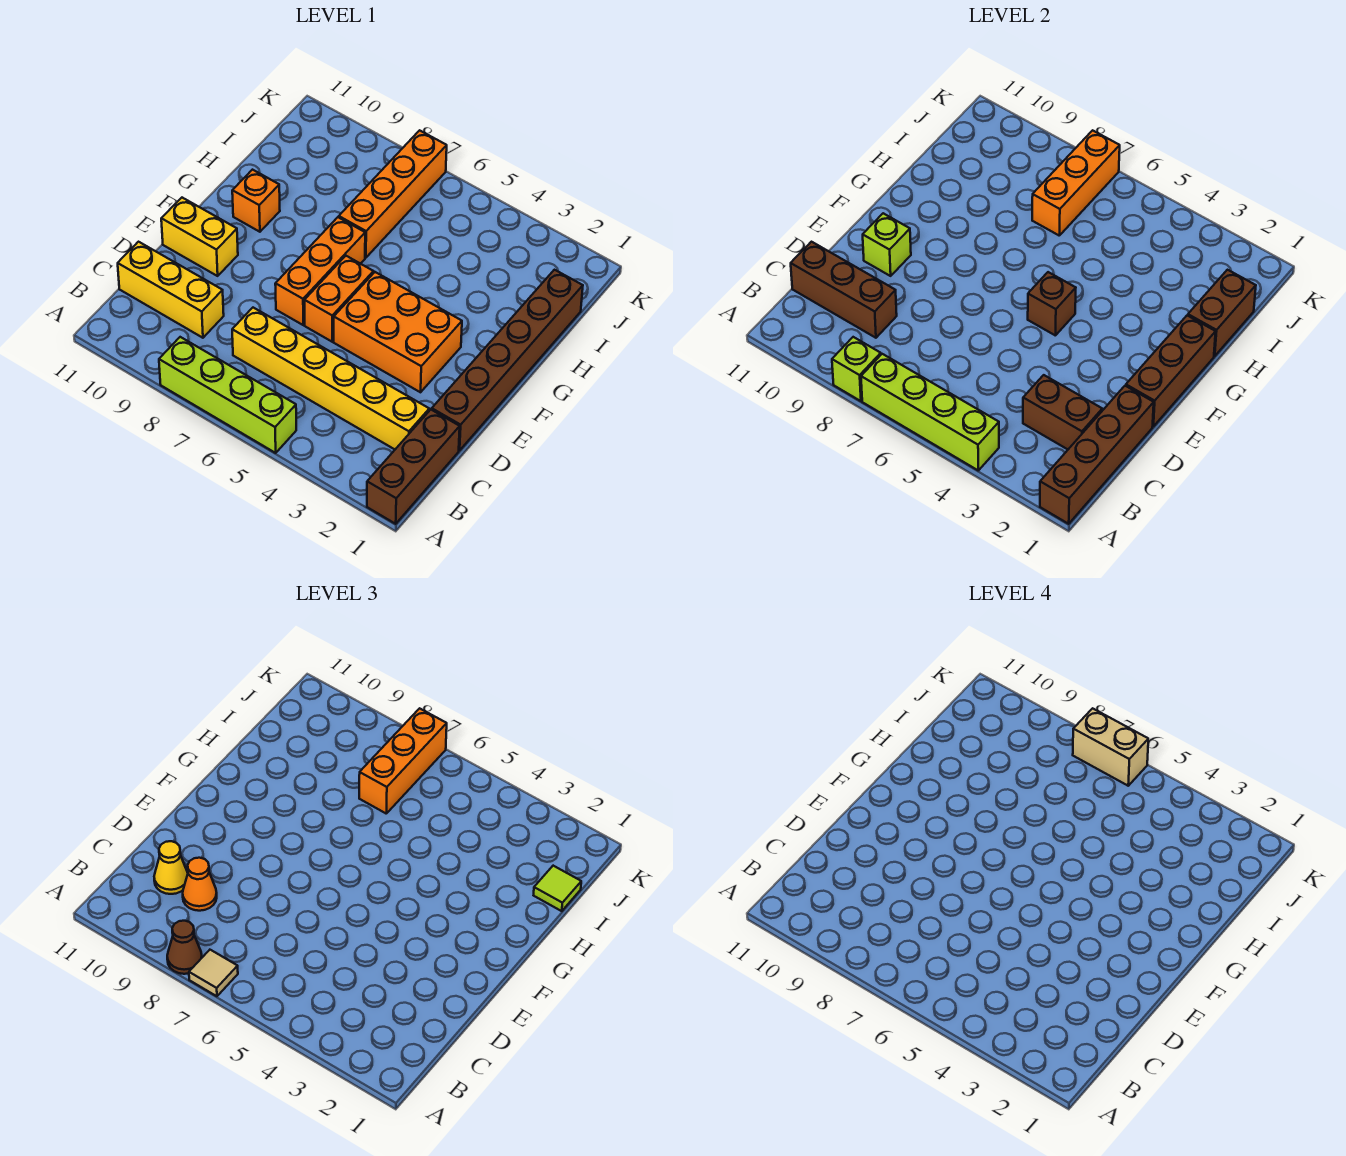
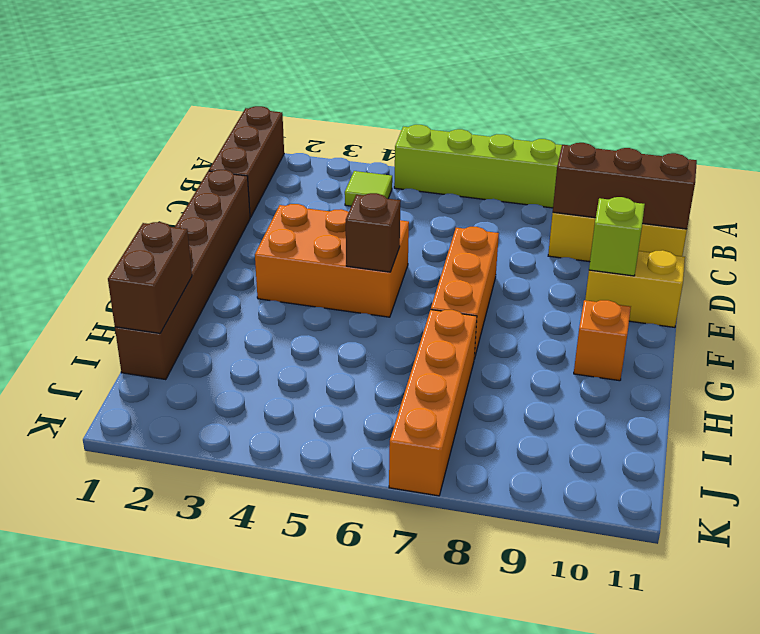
lime tile B4 level 1 -> lime tile I1 level 3
none -> yellow brick C2:C7 level 1
none -> orange brick E6:F6 level 1
none -> brown brick A1:D1 level 2

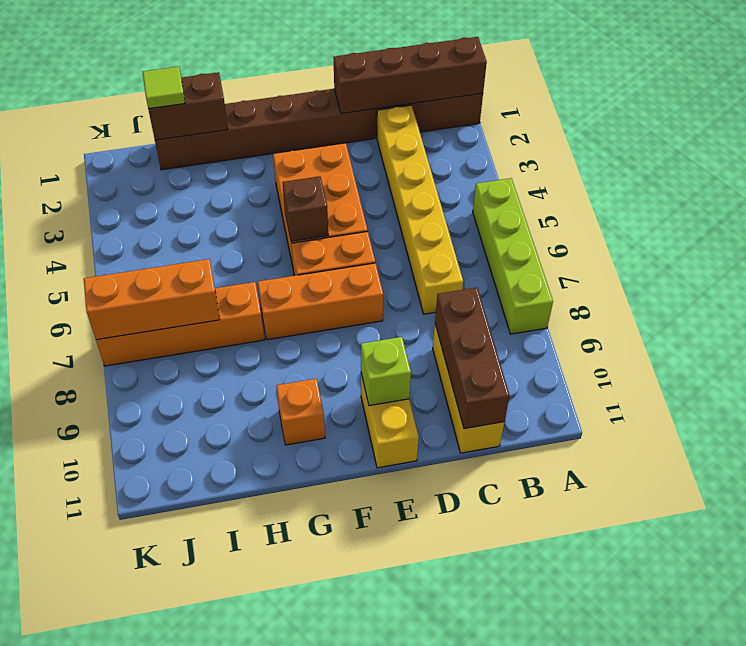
none -> lime brick A4:A7 level 2
none -> lime brick A8 level 2
none -> brown brick C2:C3 level 2

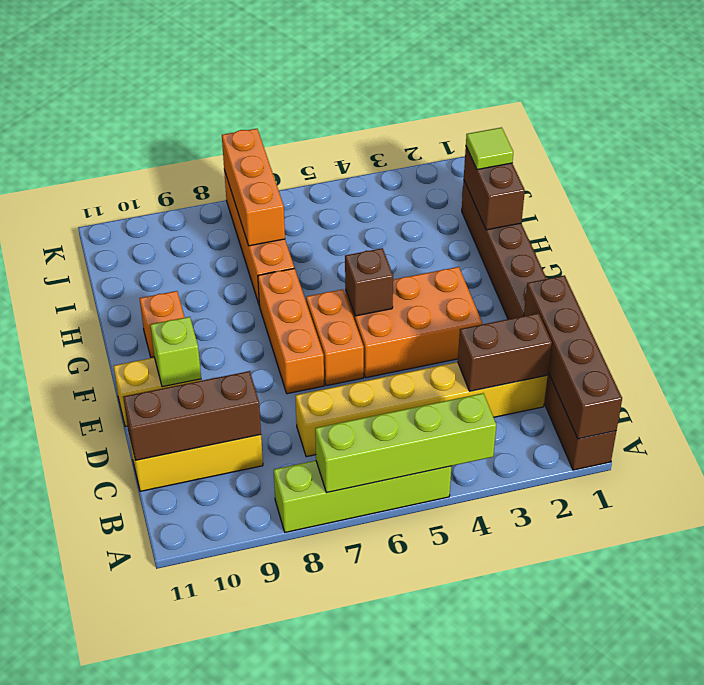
none -> lime brick A8 level 2
none -> brown brick E1:G1 level 2
none -> tan tile A7 level 3

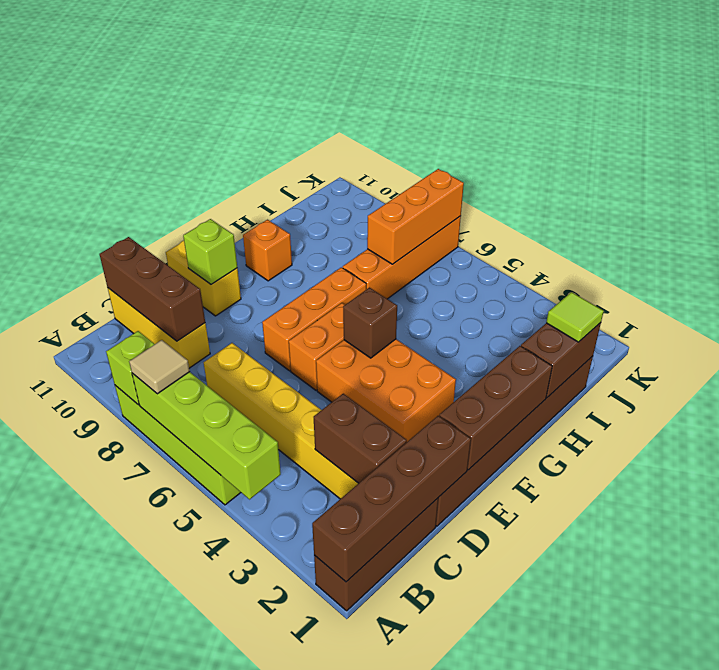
none -> brown cone A8 level 3
none -> orange cone C9 level 3
none -> yellow cone C10 level 3

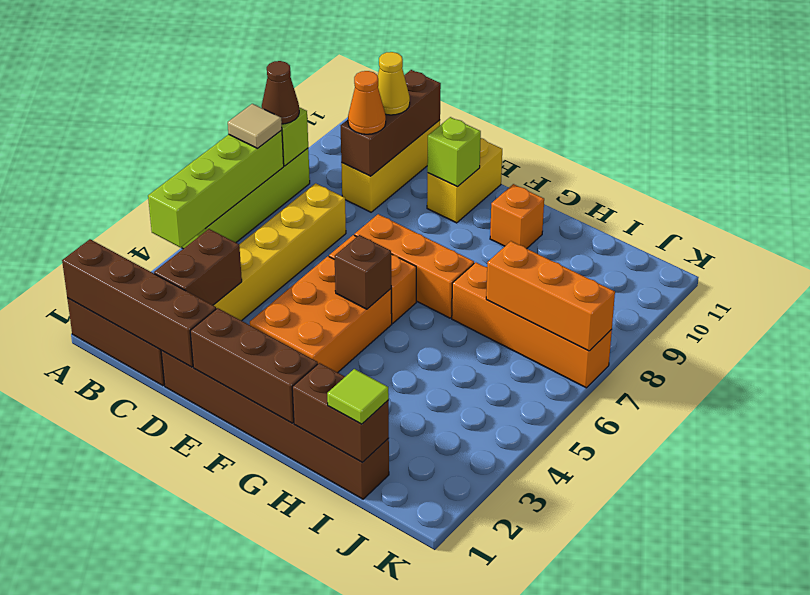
none -> orange brick I7:K7 level 3
none -> tan brick K6:K7 level 4

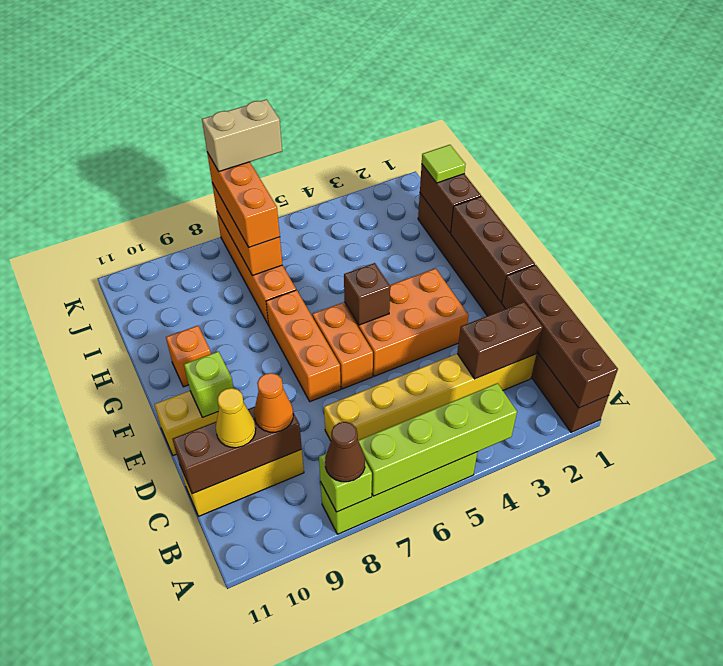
none -> tan tile A7 level 3

